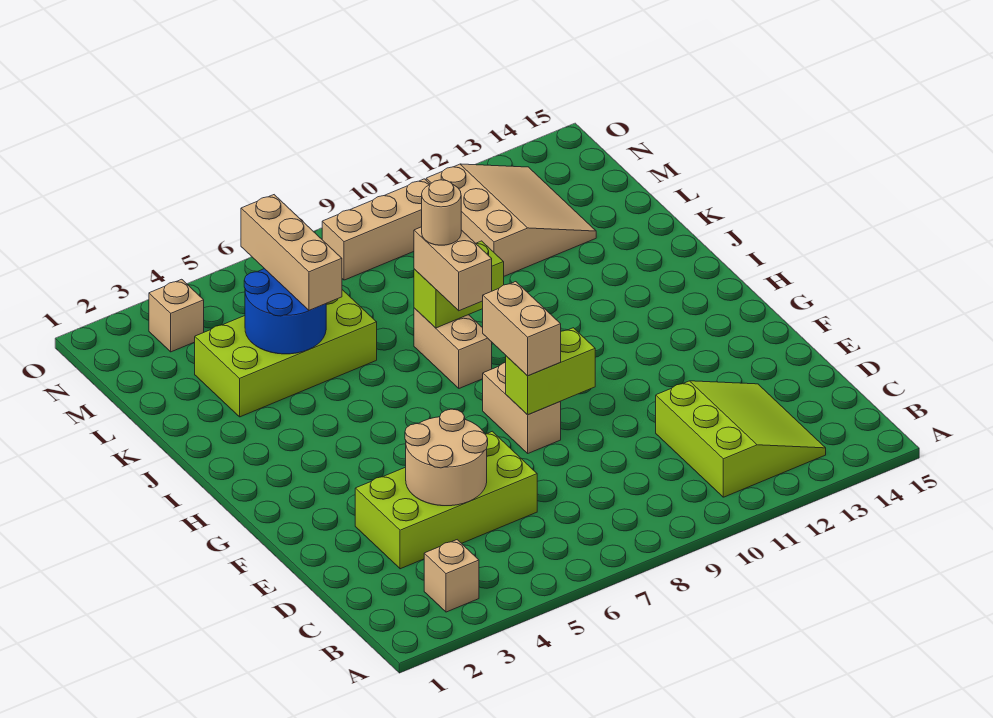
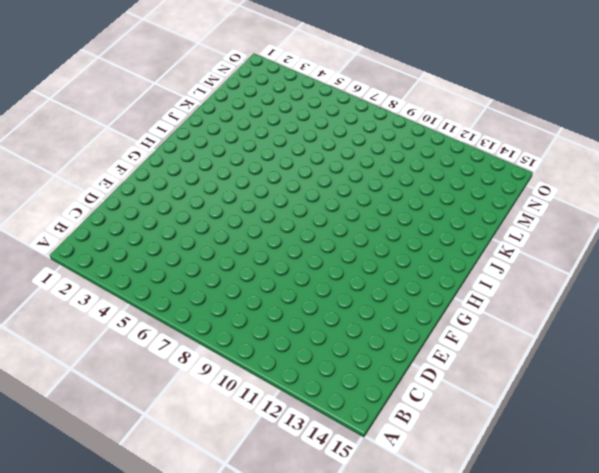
none -> tan brick B3 level 1
none -> lime slope B11:D13 level 1 top 11
none -> lime brick D3:E6 level 1

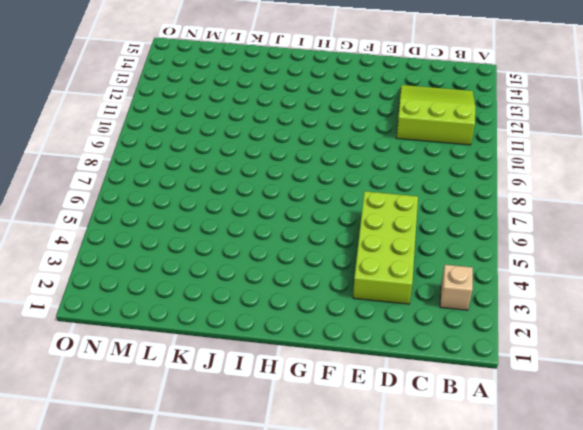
none -> tan brick F8:G8 level 1
none -> tan brick I8:J8 level 1
none -> lime brick K3:L6 level 1

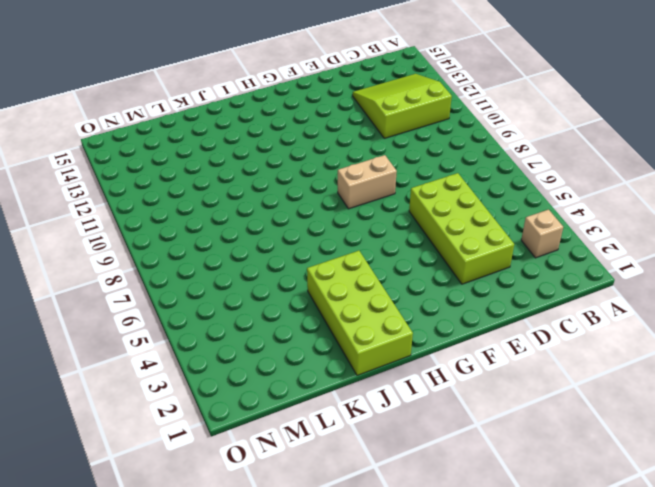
lime brick I1:J4 level 1 -> lime brick K3:L6 level 1
none -> tan brick I8:J8 level 1
none -> tan slope L11:N13 level 1 top 11
none -> tan brick N3 level 1

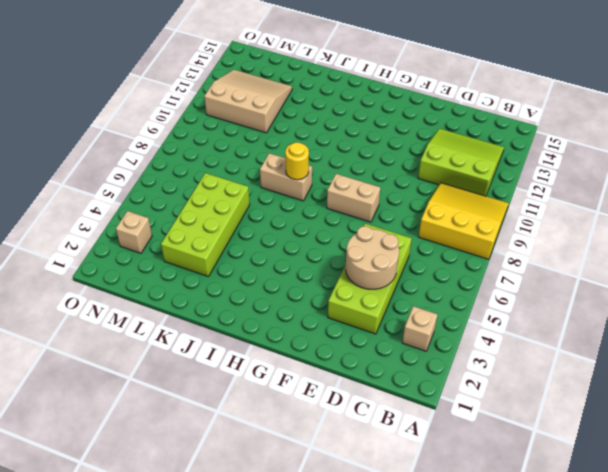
yellow slope A8:C10 level 1 top 8 -> none
yellow round brick I8 level 2 -> none
none -> tan brick N8:N10 level 1
none -> lime brick F8:F9 level 2
none -> lime brick J8:J9 level 2

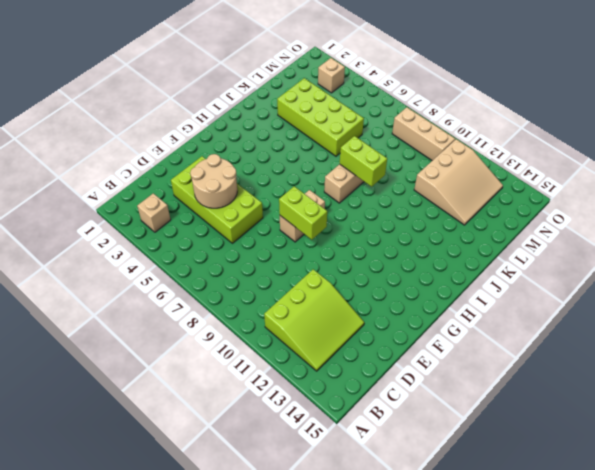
none -> blue round brick K4:L5 level 2
none -> tan brick F8:G8 level 3
none -> tan brick I8:J8 level 3

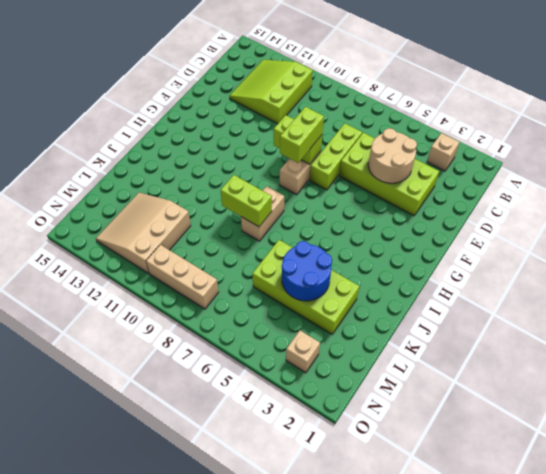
lime brick D7:F7 level 1 -> none
lime brick F8:G8 level 3 -> tan brick F8:G8 level 3
none -> tan brick I8:J8 level 3
none -> tan brick K5:M5 level 3
none -> tan round brick J8 level 4

